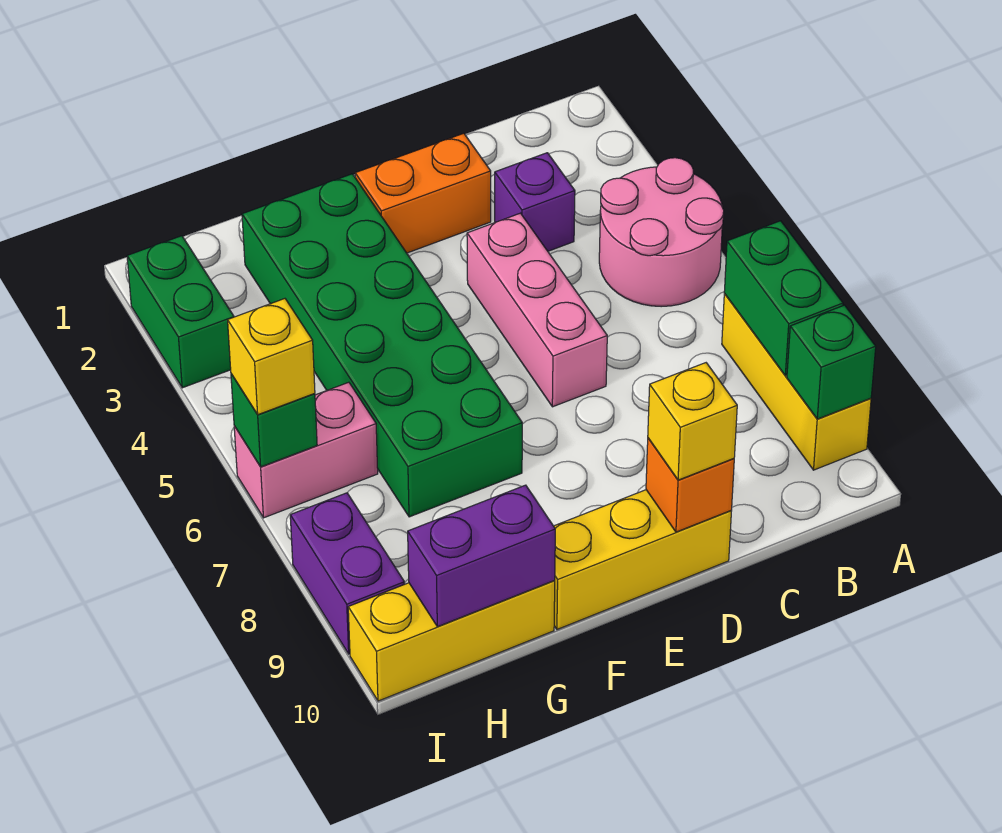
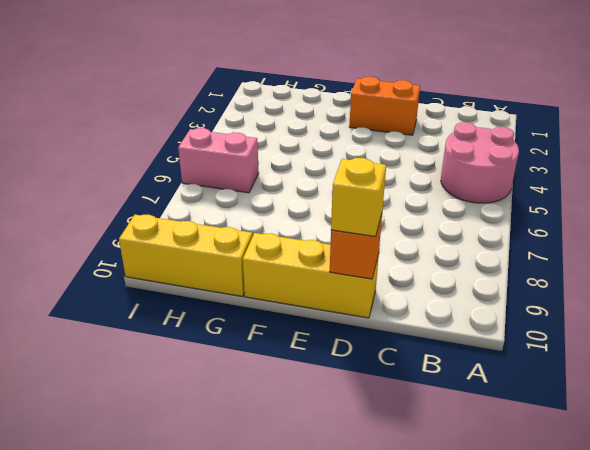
none -> yellow brick A7:A9 level 1
none -> purple brick C3 level 1
none -> pink brick D4:D6 level 1

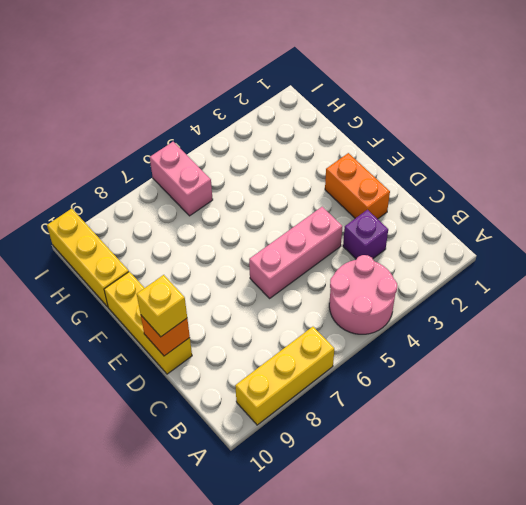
none -> green brick F2:G7 level 1
none -> green brick I2:I3 level 1
none -> purple brick I8:I9 level 1

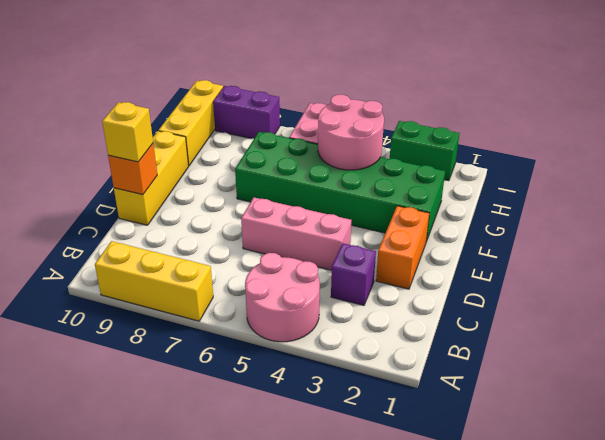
pink round brick G4:H5 level 2 -> none
none -> green brick A7:A8 level 2
none -> green brick A9 level 2
none -> purple brick G10:H10 level 2

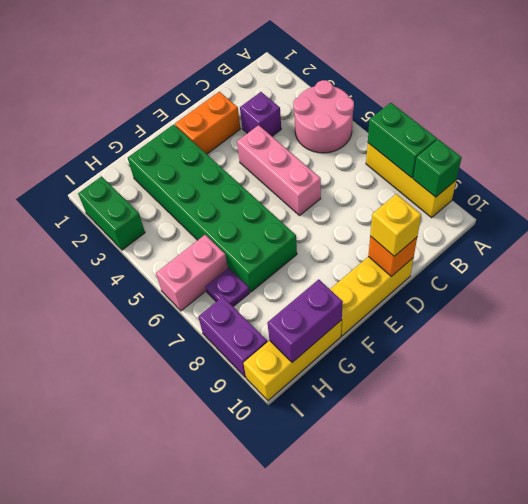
purple plate H7 level 1 -> none
none -> green brick I6 level 2
none -> yellow brick I6 level 3

